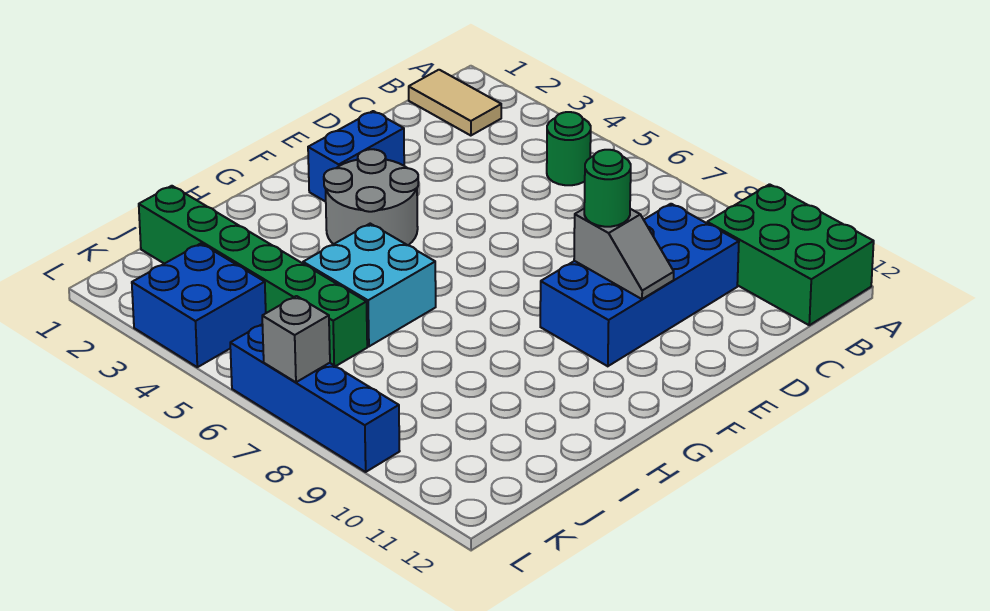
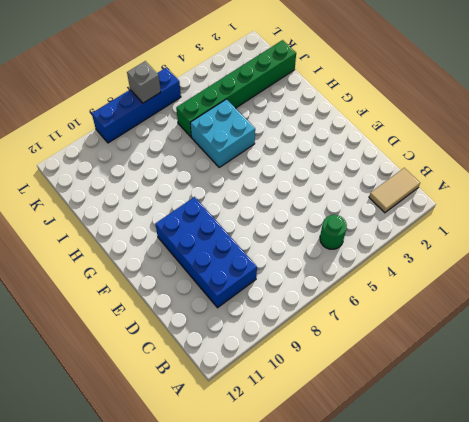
none -> green brick A10:B12 level 1
none -> blue brick E2:F2 level 1
none -> grey round brick F3:G4 level 1

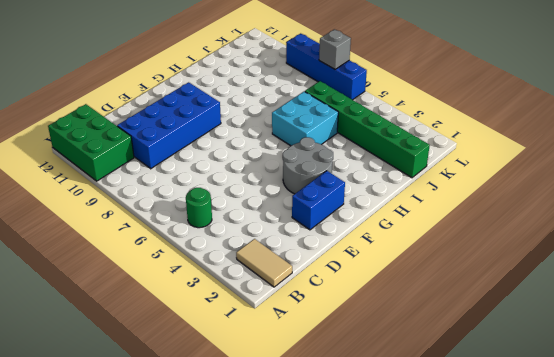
none -> blue brick K3:L4 level 1
none -> grey slope E9:E10 level 2 top 9
none -> green round brick E9 level 3

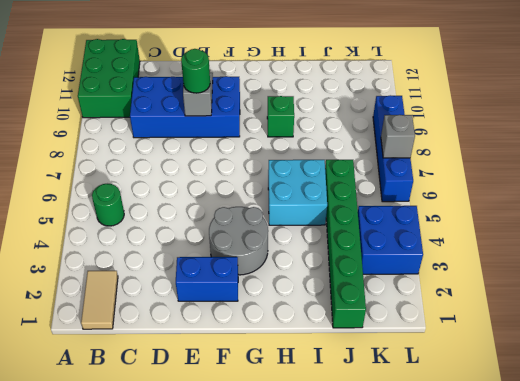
green brick H9 level 1 -> none

